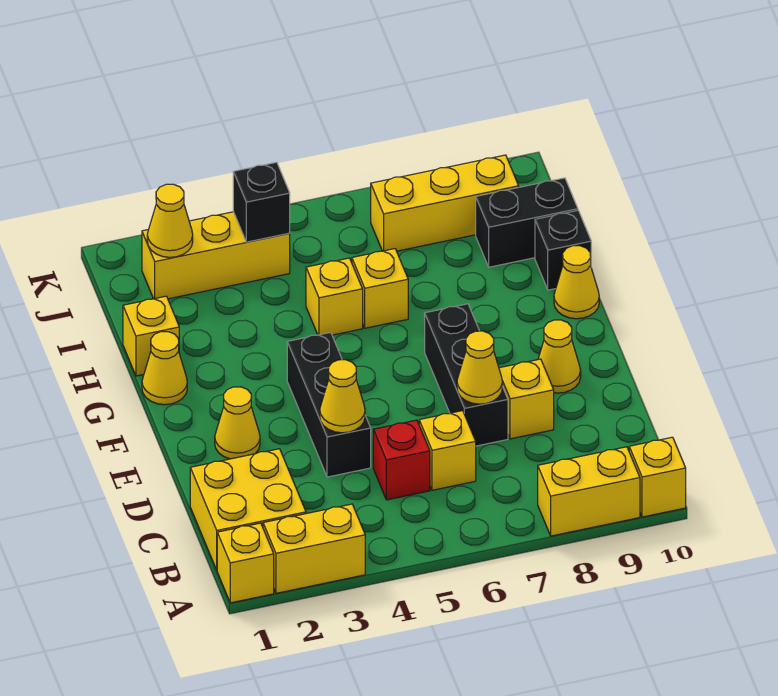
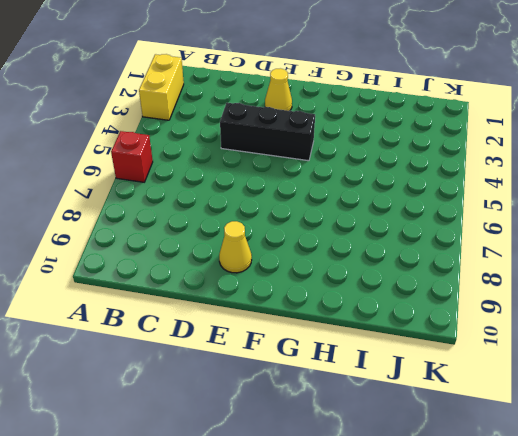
red brick A6 level 1 -> red brick C5 level 1
none -> yellow brick A1 level 1
none -> yellow brick A8:A9 level 1
none -> yellow brick A10 level 1

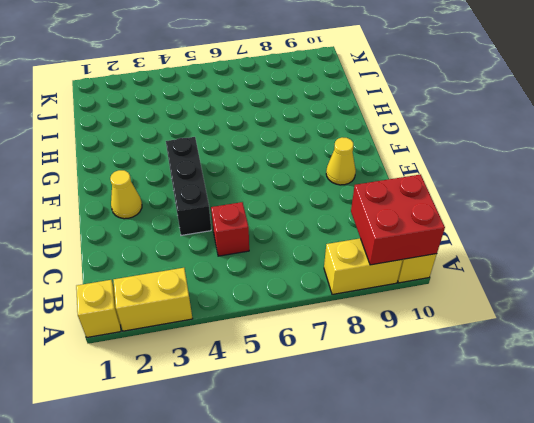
red brick A9:B10 level 2 -> none
none -> yellow brick B1:C2 level 1
none -> yellow brick C6 level 1
none -> black brick D7:F7 level 1

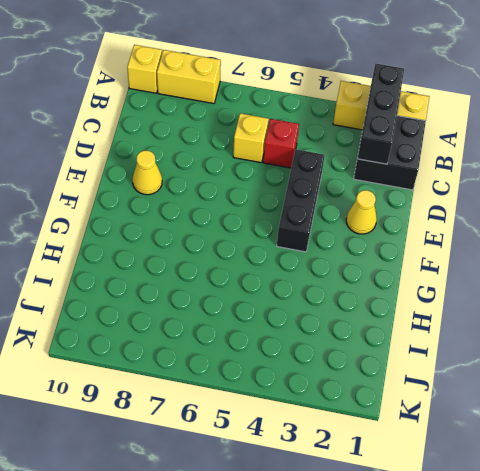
black brick A2:C2 level 2 -> black brick D7:F7 level 1
black brick B1:C2 level 1 -> yellow brick B1:C2 level 1
none -> yellow brick D8 level 1
none -> yellow cone G1 level 1
none -> yellow cone G10 level 1

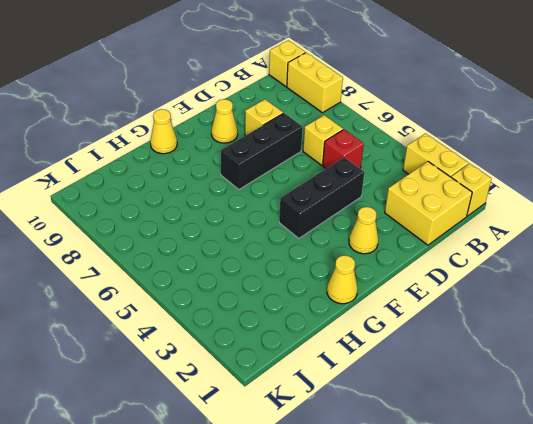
none -> yellow brick H1 level 1
none -> yellow brick H5 level 1
none -> yellow brick H6 level 1

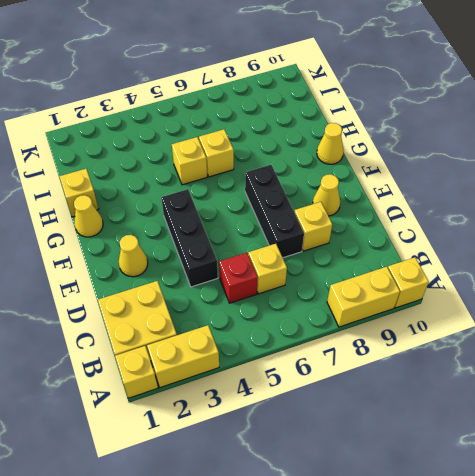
none -> black brick H10 level 1
none -> black brick I9:I10 level 1
none -> yellow brick J2:J4 level 1

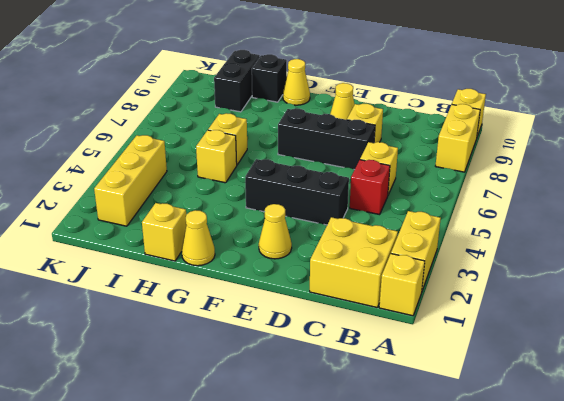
none -> yellow brick J7:J9 level 1
none -> yellow cone D4 level 2
none -> yellow cone D7 level 2

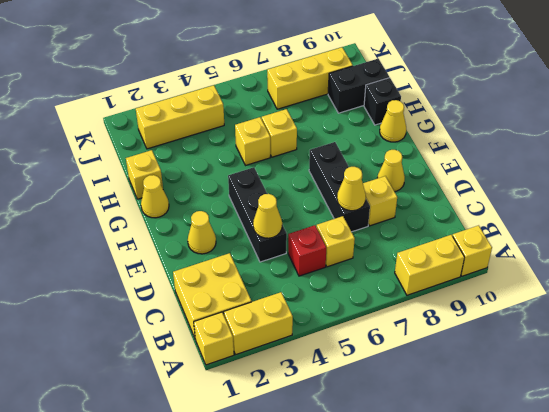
none -> yellow cone J2 level 2
none -> black brick J4 level 2

